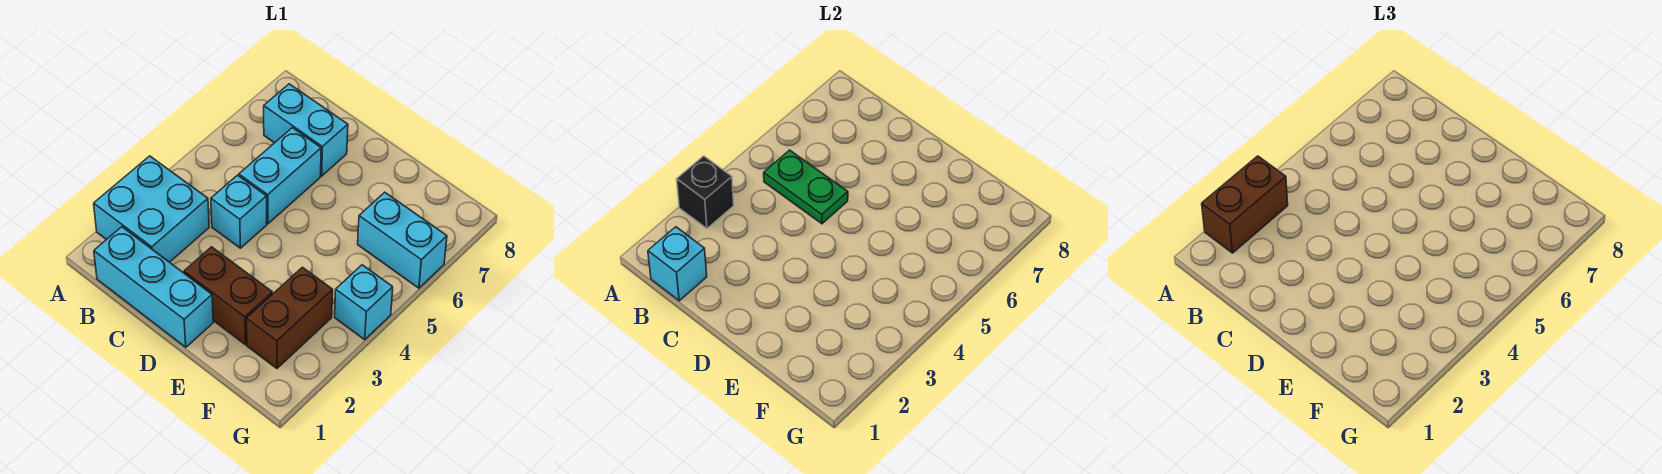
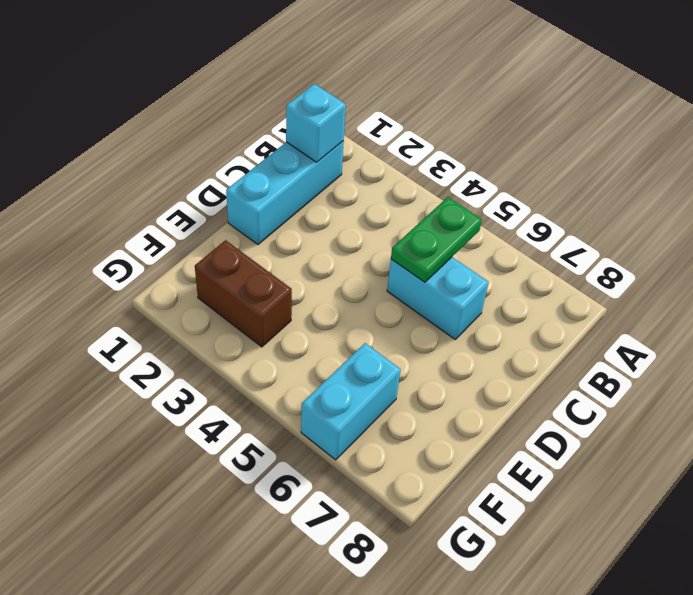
none -> cyan brick A2:B3 level 1
none -> cyan brick B7:C7 level 1
none -> cyan brick C4 level 1

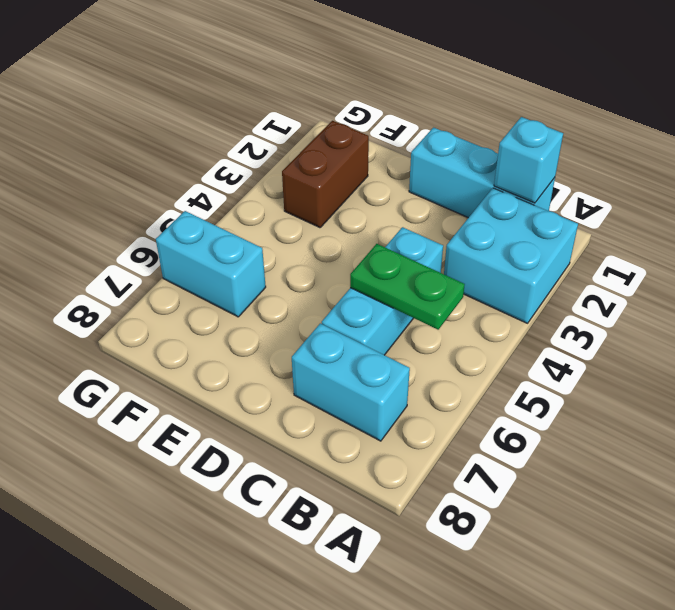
none -> brown brick D2:E2 level 1
none -> cyan brick G4 level 1
none -> black brick A3 level 2

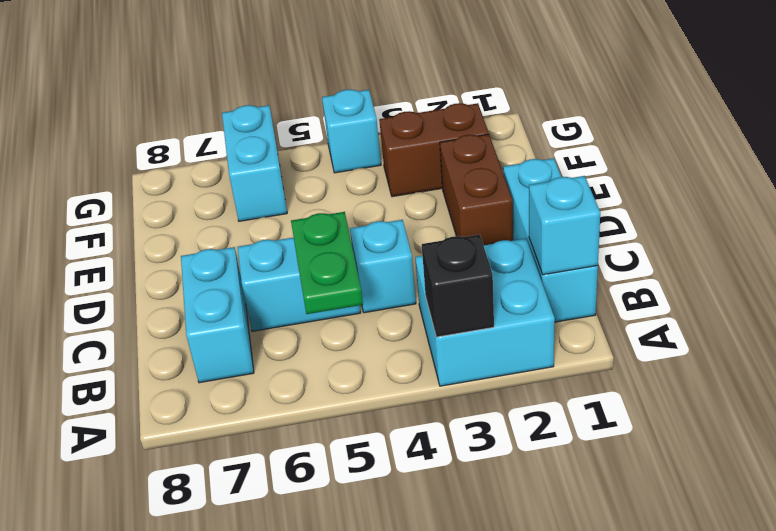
none -> brown brick A2:A3 level 3

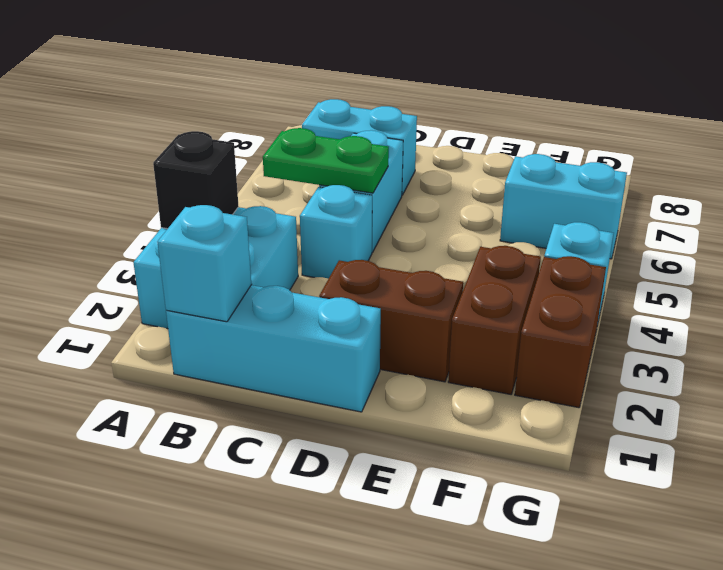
brown brick G2:G3 level 1 -> brown brick A2:A3 level 3

